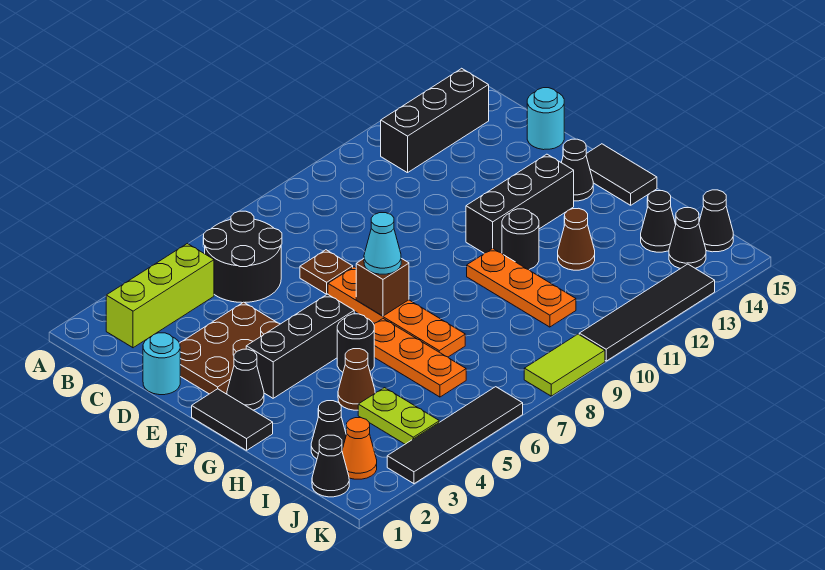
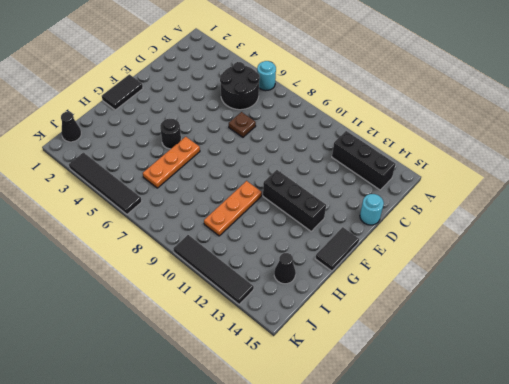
cyan round brick A6 level 1 -> cyan round brick D1 level 1
none -> lime brick B2:B4 level 1
none -> brown plate D2:E4 level 1
none -> orange plate E7:H7 level 1
none -> black cone F2 level 1

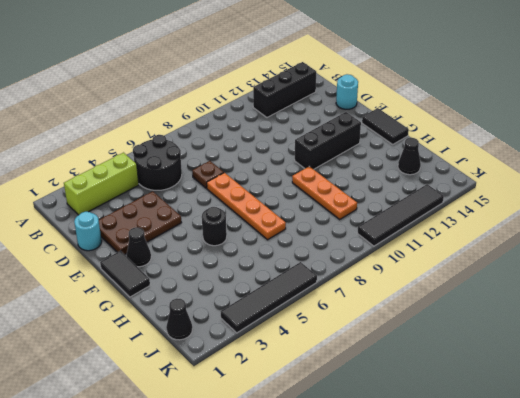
none -> black brick F3:F5 level 1
none -> black cone F14 level 1
none -> orange plate G6:I6 level 1
none -> black round brick G11 level 1

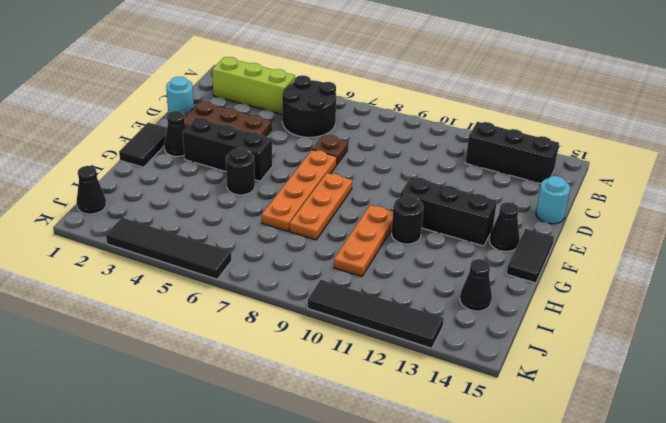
orange plate F8:H8 level 1 -> orange plate G6:I6 level 1
none -> brown cone H4 level 1
none -> brown cone H12 level 1
none -> black cone I2 level 1
none -> lime plate I4:J4 level 1

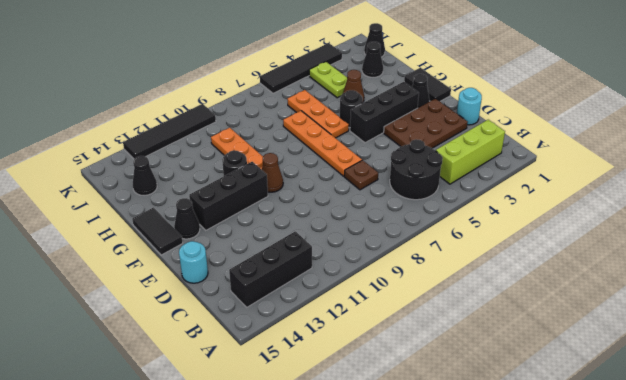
brown cone F10 level 1 -> brown cone H12 level 1
none -> orange cone J2 level 1
none -> black cone J14 level 1
none -> black cone J15 level 1
none -> lime tile K8:K9 level 1

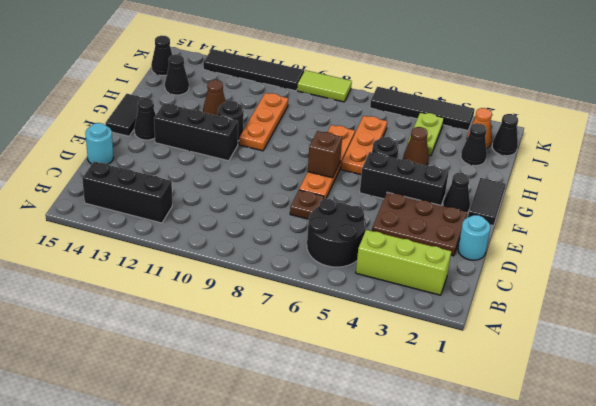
none -> black cone J14 level 1
none -> cyan cone F7 level 3

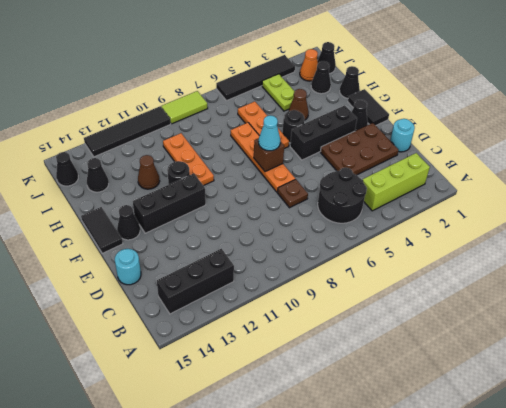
black cone H1 level 1 -> black cone J14 level 1

